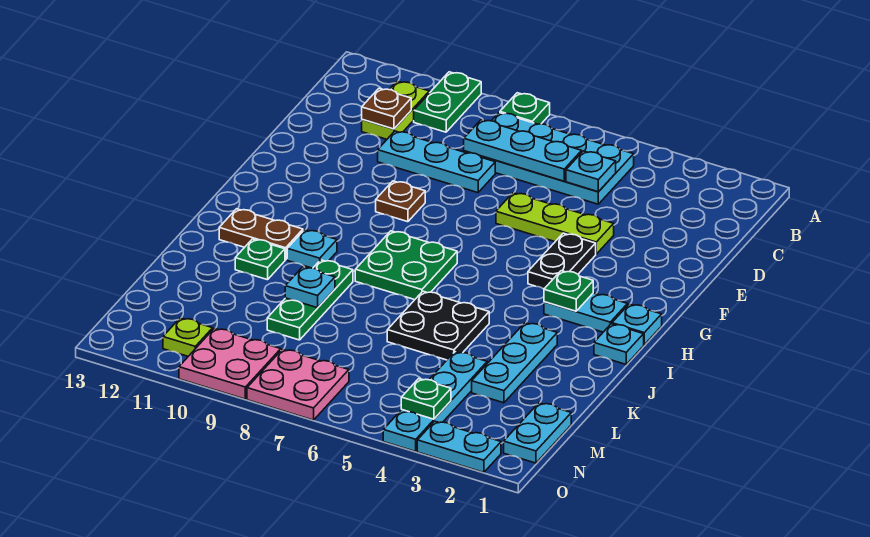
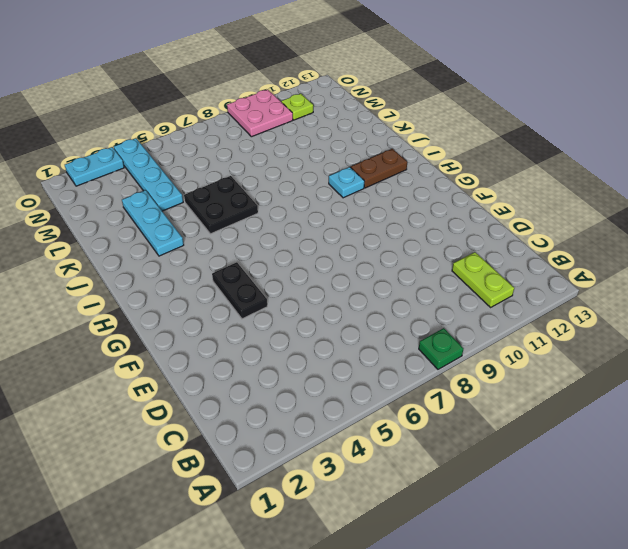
none -> green plate A10:B10 level 1
none -> cyan plate B5:C8 level 1
none -> cyan plate D8:D10 level 1
none -> lime plate E4:E6 level 1

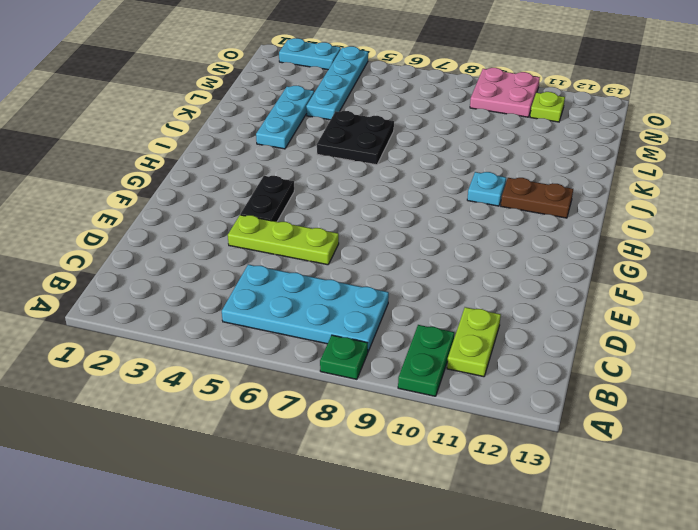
none -> cyan plate D8:D10 level 1
none -> brown plate F9 level 1
none -> cyan plate H1 level 1
none -> cyan plate H2:H3 level 1

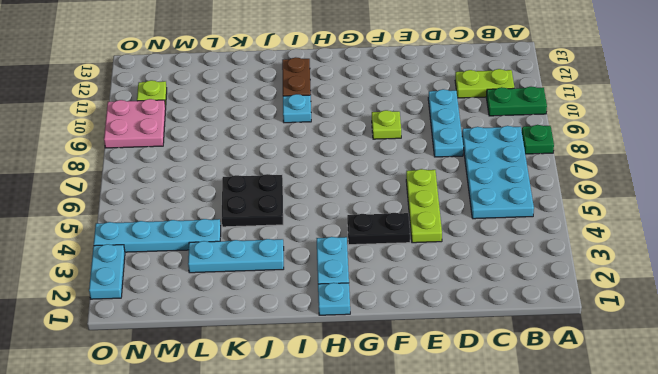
lime plate F9 level 1 -> brown plate F9 level 1
none -> green plate H7:I8 level 1
none -> cyan plate I1 level 1
none -> green plate J9:L9 level 1
none -> green plate J11 level 1

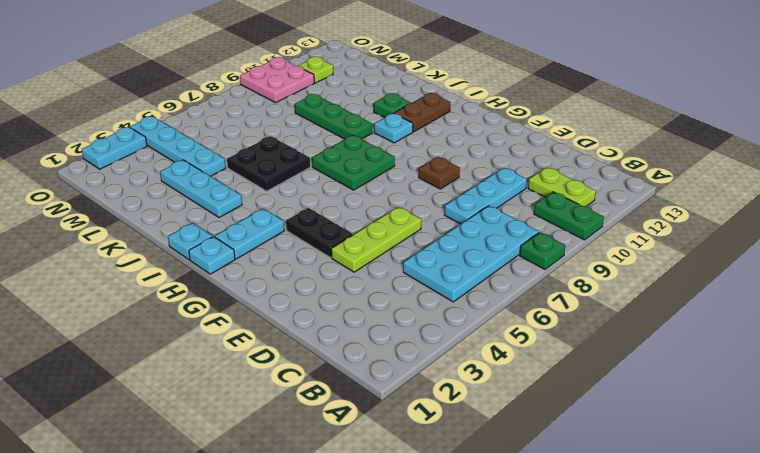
none -> cyan plate M1:N1 level 1
none -> pink plate N7:O8 level 1
none -> cyan plate C5 level 2
none -> cyan plate C6:C8 level 2

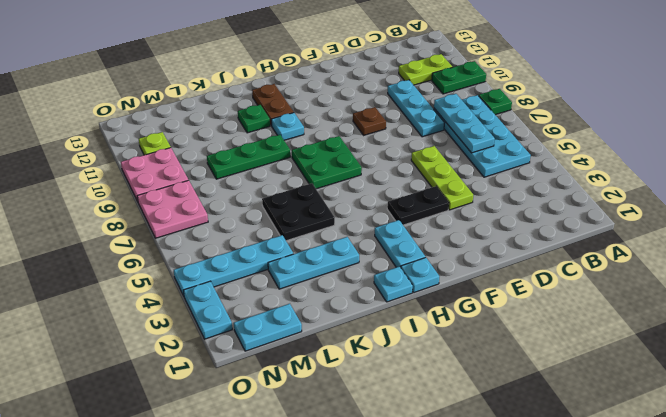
none -> cyan plate C5 level 2
none -> brown plate C11 level 2
none -> green plate H3 level 2
none -> cyan plate K9 level 2

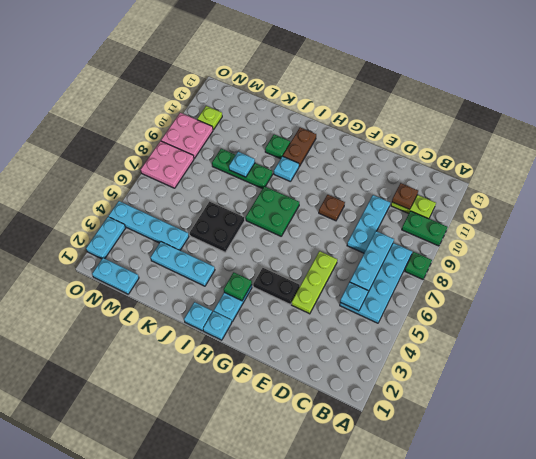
none -> green plate N4 level 2

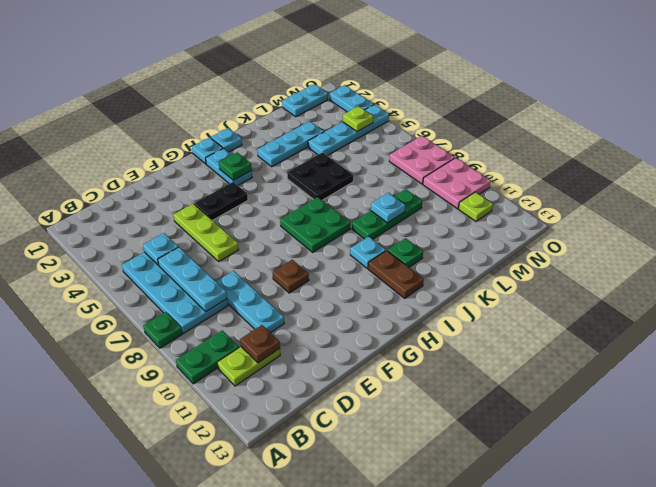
lime plate N4 level 2 -> green plate N4 level 2

